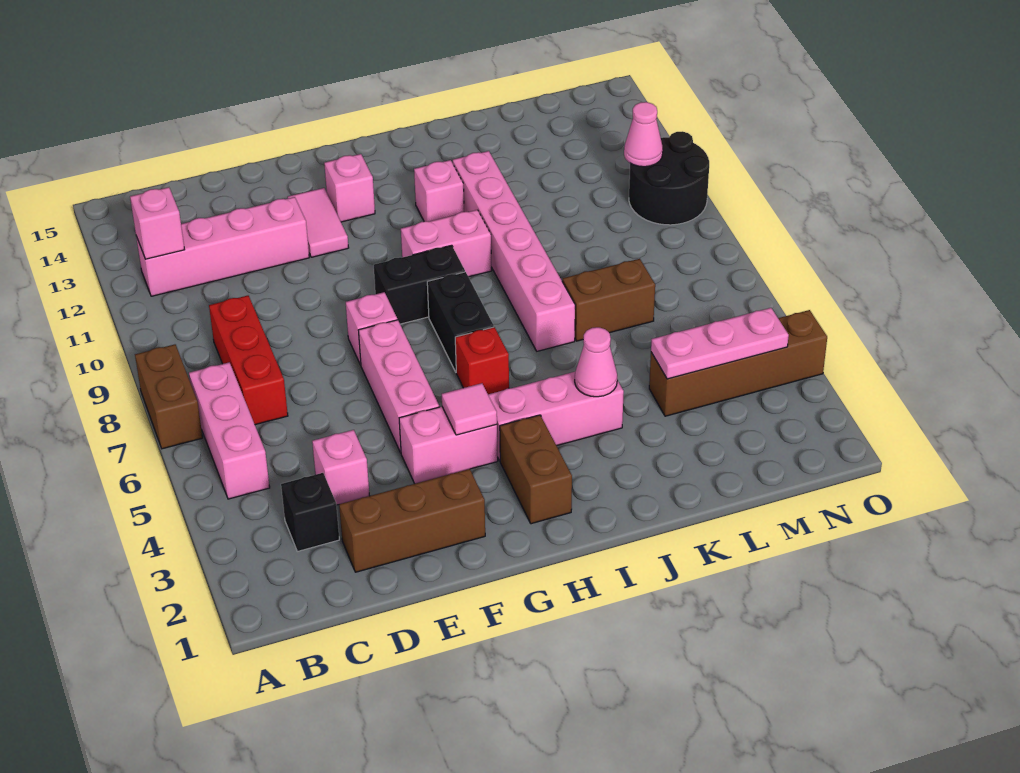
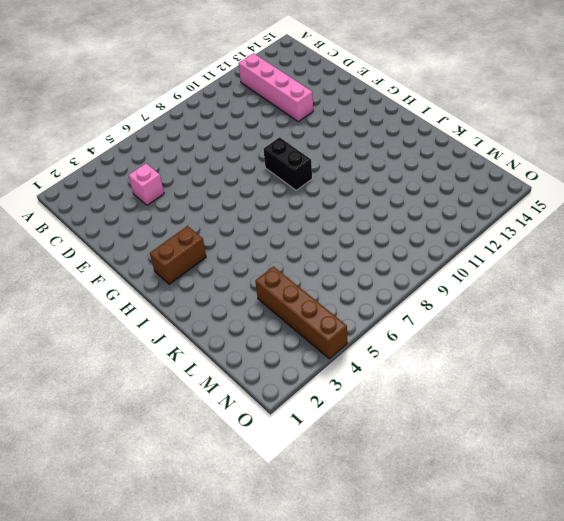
none -> brown brick A7:A8 level 1
none -> pink brick B5:B7 level 1
none -> black brick C3 level 1

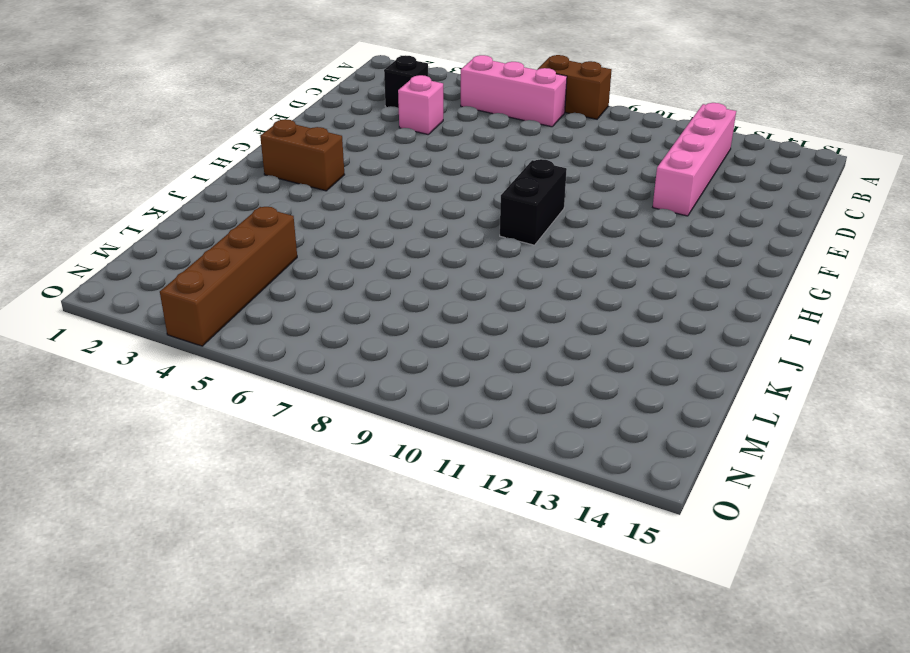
none -> red brick C7:C9 level 1
none -> brown brick D2:F2 level 1
none -> pink brick F4:G4 level 1

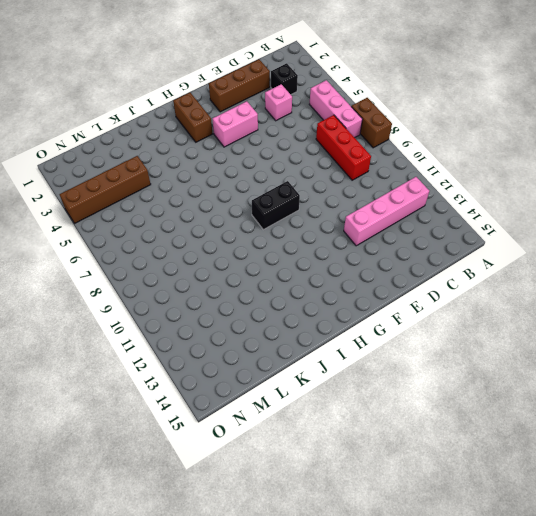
none -> pink brick F5:F7 level 1
none -> pink brick F8 level 1
none -> pink tile F12:F13 level 1

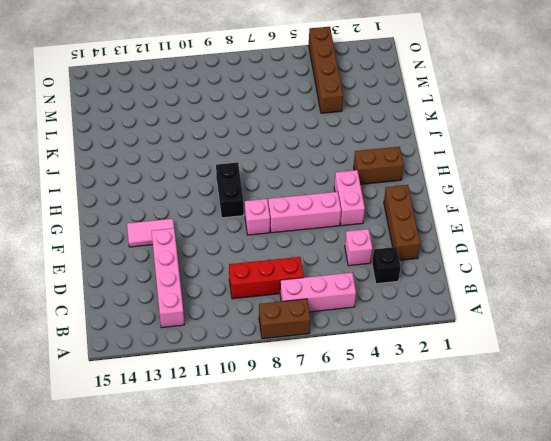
none -> pink brick G13 level 1
none -> pink brick H4:J4 level 1
none -> red brick H6 level 1

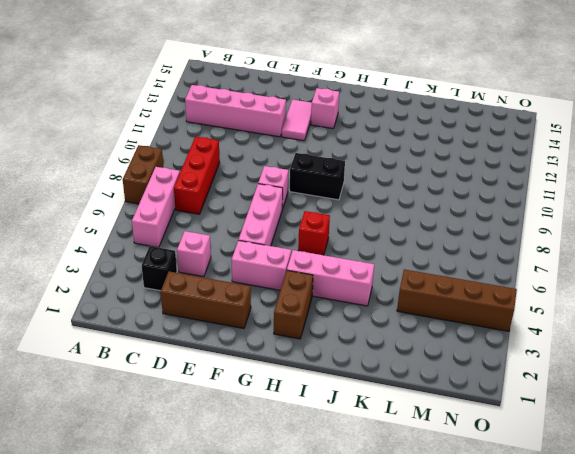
none -> black brick H7:H8 level 1
none -> pink brick H10:I10 level 1
none -> pink brick I12 level 1

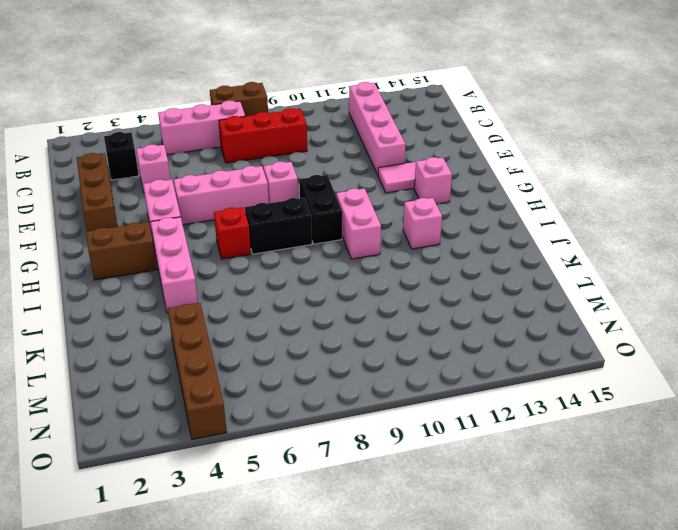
none -> pink brick J7:J12 level 1
none -> brown brick K7:L7 level 1
none -> black round brick N10:O11 level 1

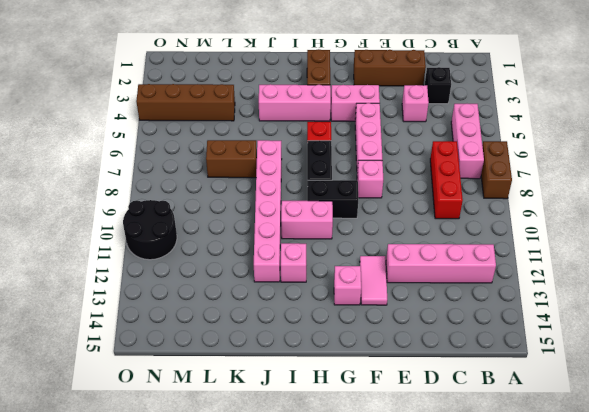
none -> pink brick B12 level 2
none -> pink tile G4 level 2
none -> pink cone J4 level 2

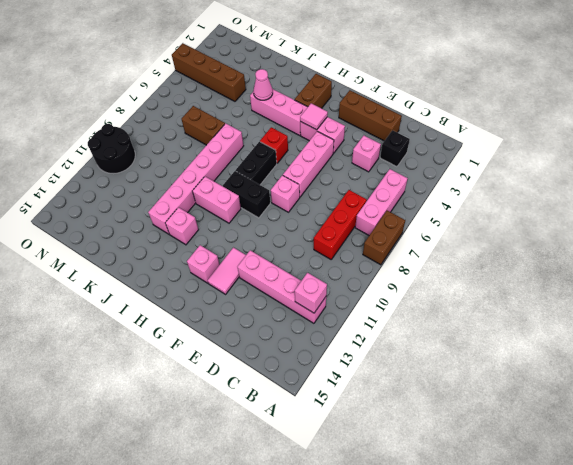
none -> pink plate L4:N4 level 2
none -> pink cone N11 level 2

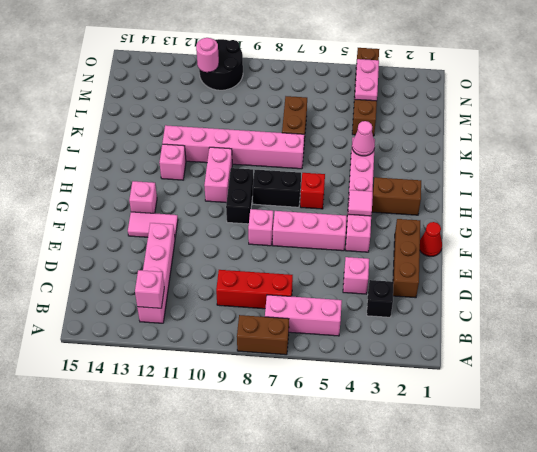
red cone F1 level 1 -> none
pink plate M4:N4 level 2 -> pink plate L4:N4 level 2
pink round brick N11 level 2 -> pink cone N11 level 2

